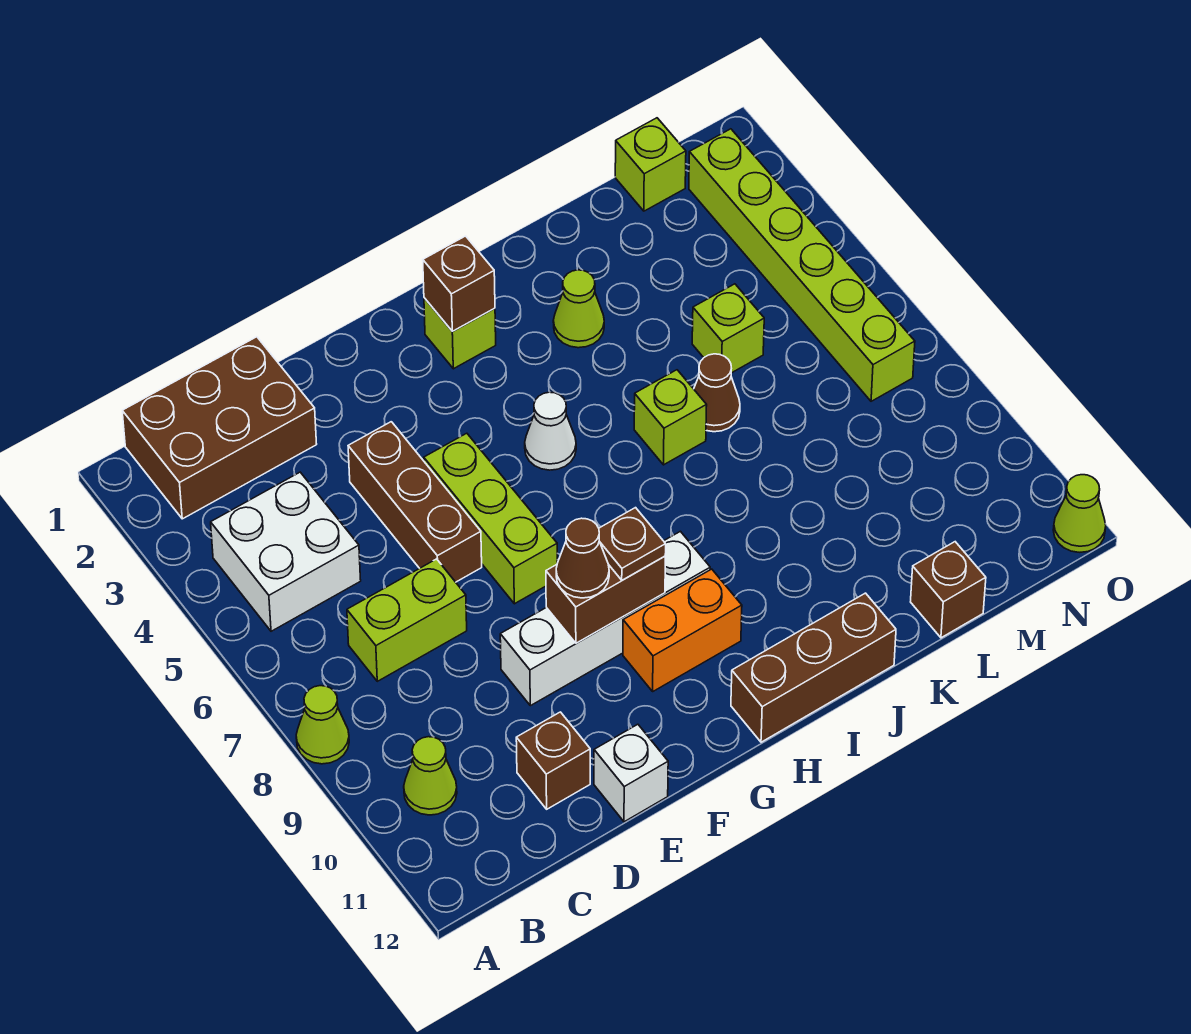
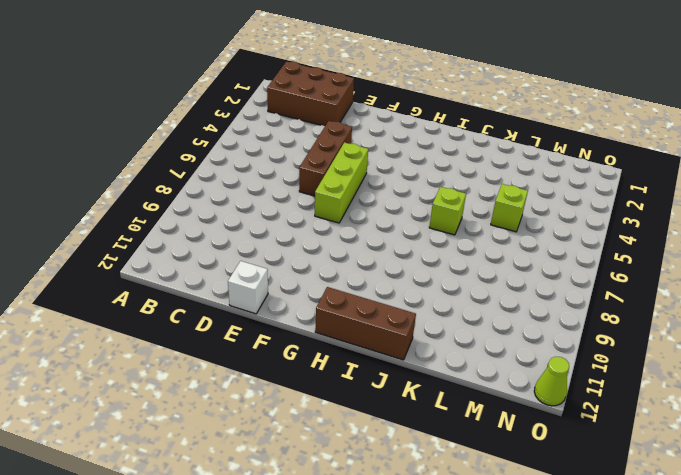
none -> lime cone A8 level 1
none -> white brick B4:C5 level 1
none -> lime cone B10 level 1

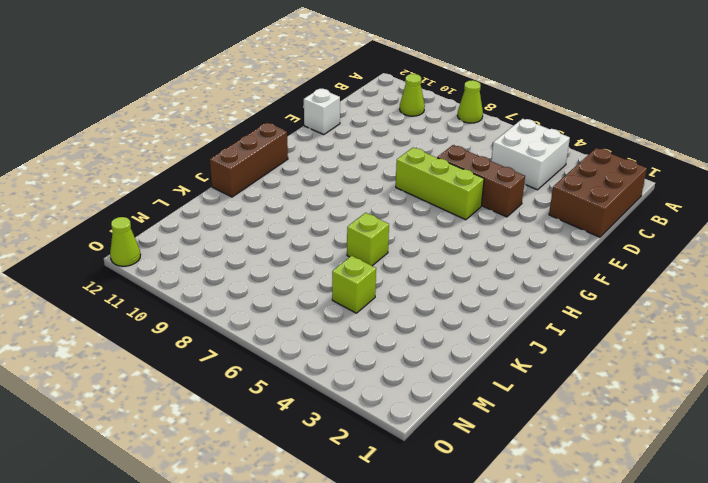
none -> lime brick C7:D7 level 1
none -> brown brick D11 level 1
none -> white brick E9:H9 level 1

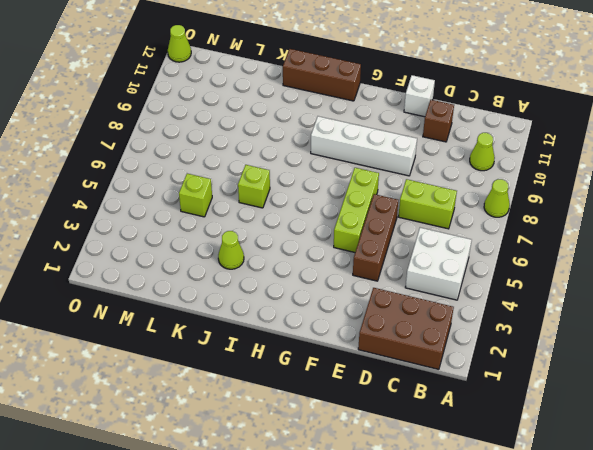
none -> orange brick G10:H10 level 1
none -> lime brick H2 level 1
none -> white cone H5 level 1

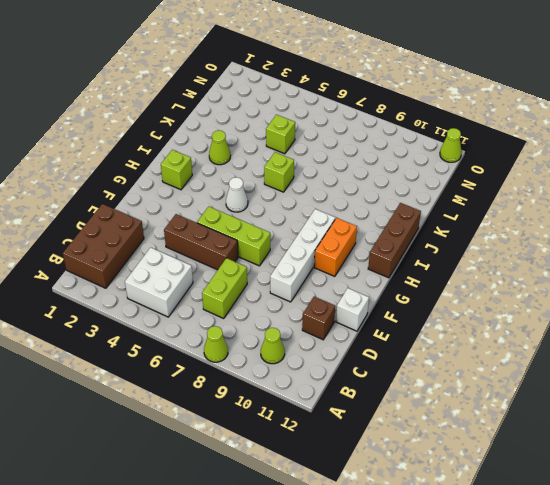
none -> brown cone K6 level 1
none -> brown brick L12 level 1
none -> lime brick M1 level 1

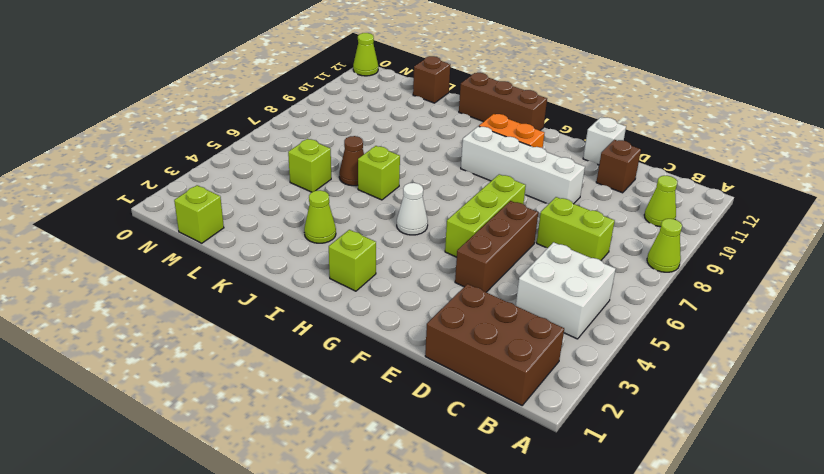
none -> lime brick N2:N7 level 1
none -> brown brick F9:G9 level 2
none -> brown brick H2 level 2

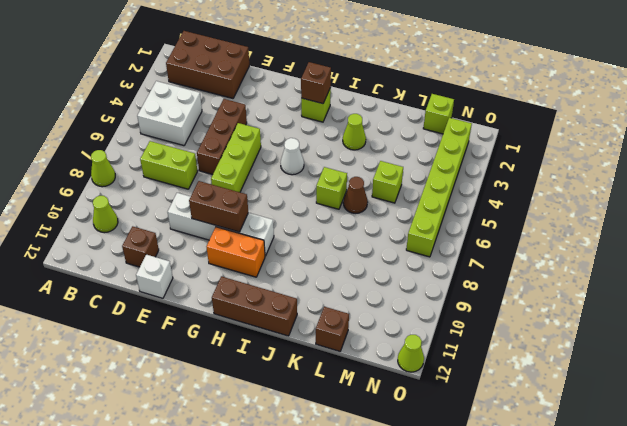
none -> brown cone F9 level 3
none -> brown plate G9 level 3

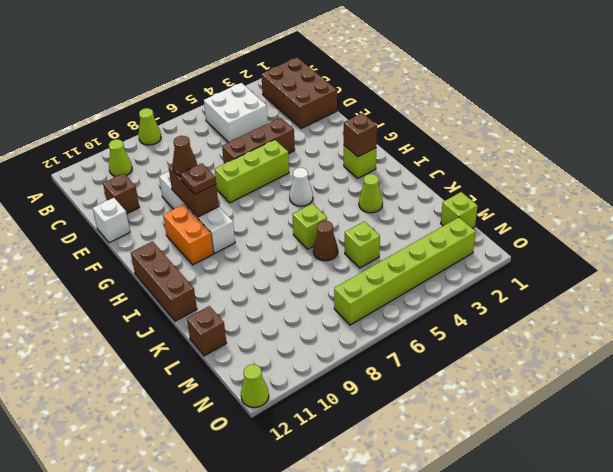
none -> lime brick C7:D7 level 1

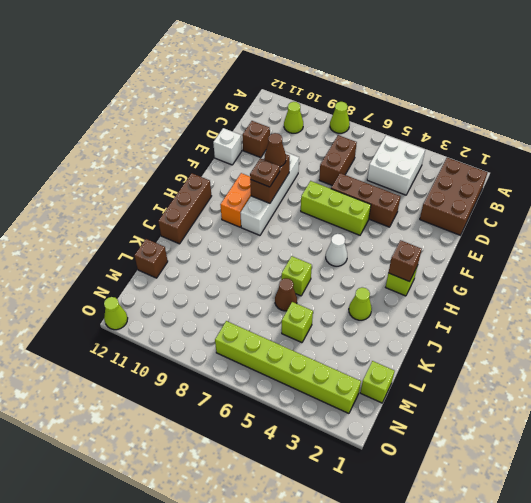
brown brick C7:D7 level 1 -> lime brick C7:D7 level 1

